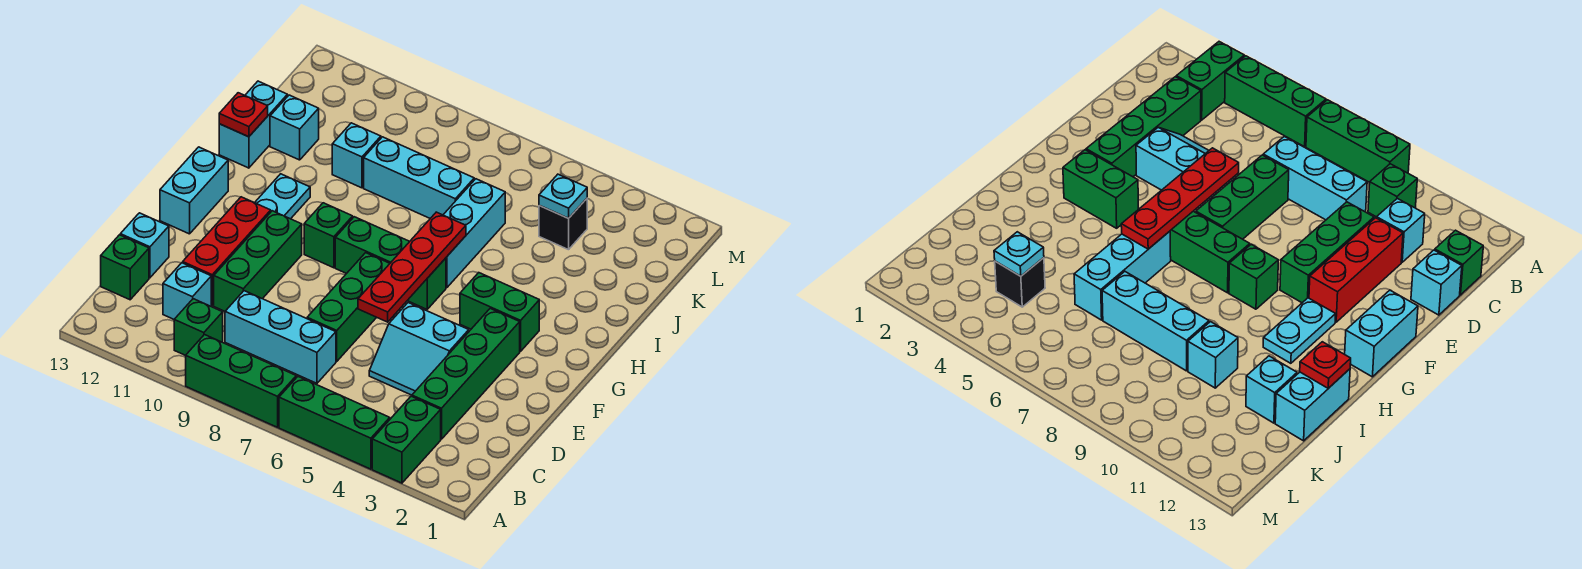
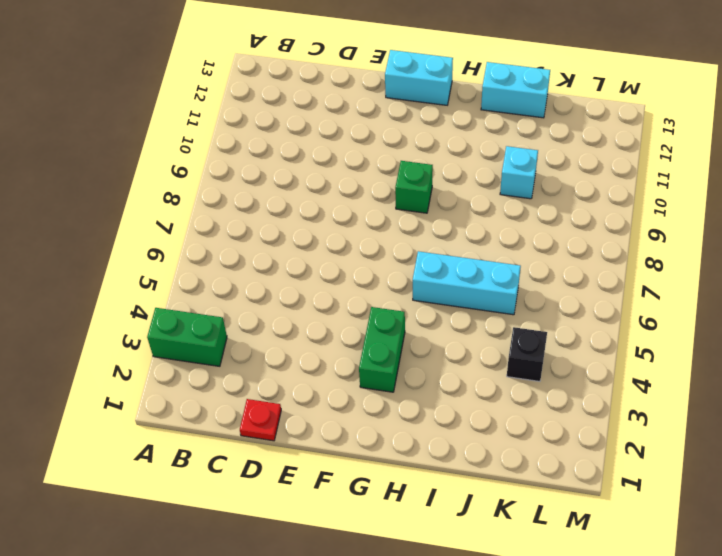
red plate D1 level 1 -> red plate I13 level 2
none -> green brick A4:A6 level 1
none -> green brick A7:A9 level 1
none -> green brick B10 level 1

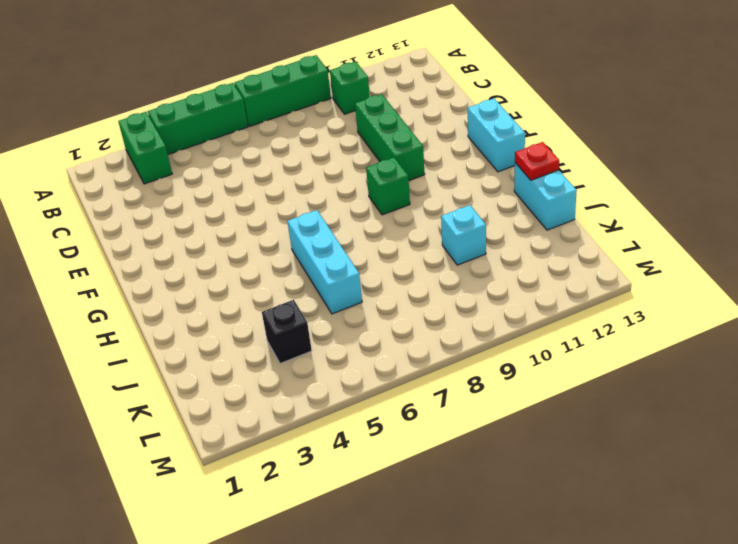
none -> green brick C3:F3 level 1
none -> cyan brick C7:C9 level 1
none -> cyan brick C11 level 1

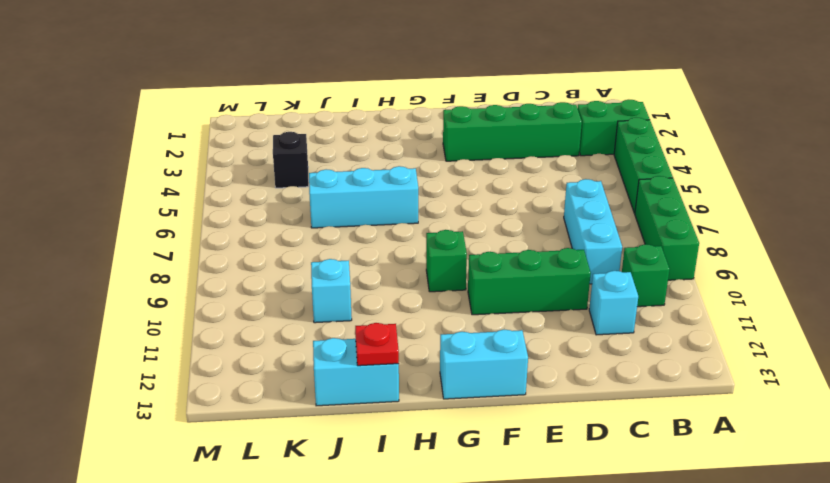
none -> green brick C13 level 1
none -> cyan slope D4:E5 level 1 top E
none -> green brick D7:F7 level 1

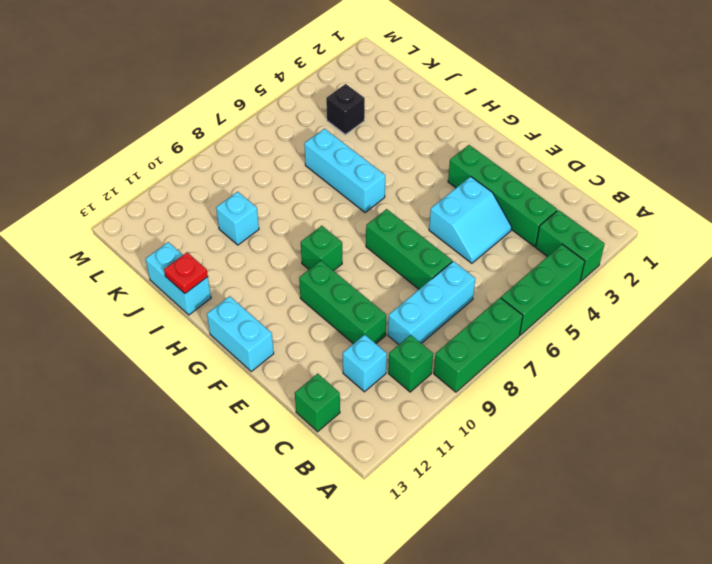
none -> red brick D11:F11 level 1
none -> cyan brick D13 level 1
none -> green brick G3:G4 level 1

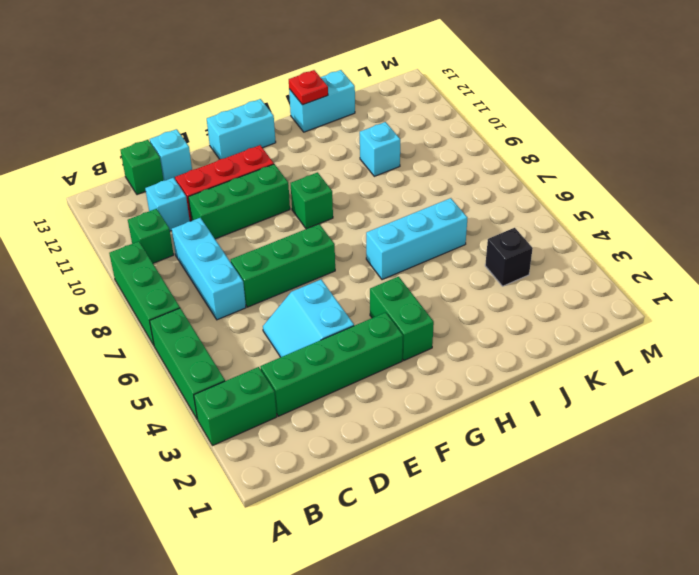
none -> green brick G6:G8 level 1
none -> cyan plate G11:H11 level 1
none -> cyan brick J7:J9 level 1

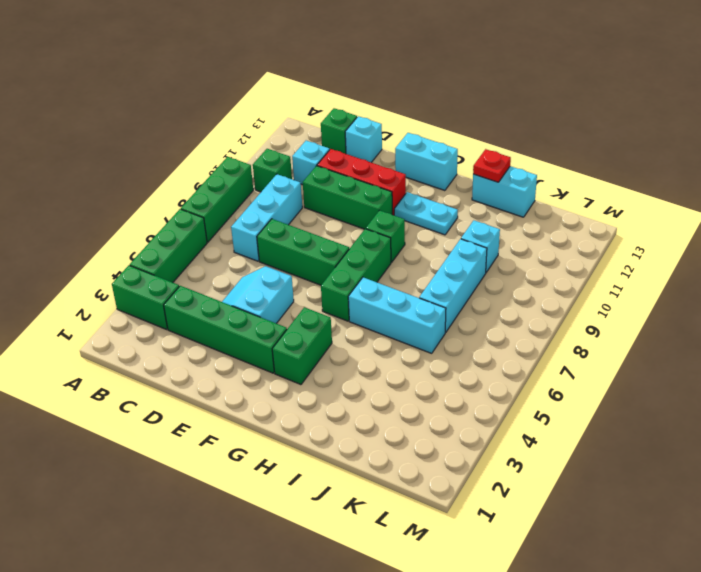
none -> cyan brick J12 level 1
none -> black brick K4 level 1
none -> red plate E6:H6 level 2

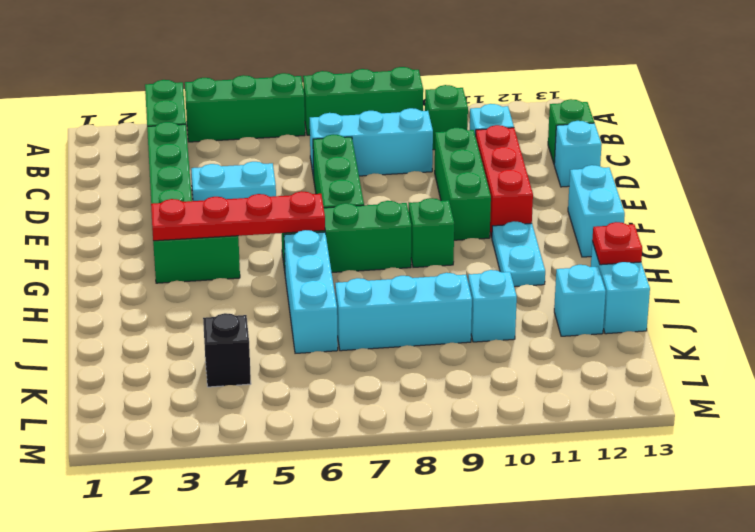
red plate G3:G6 level 2 -> red plate E6:H6 level 2
none -> cyan plate K4 level 2

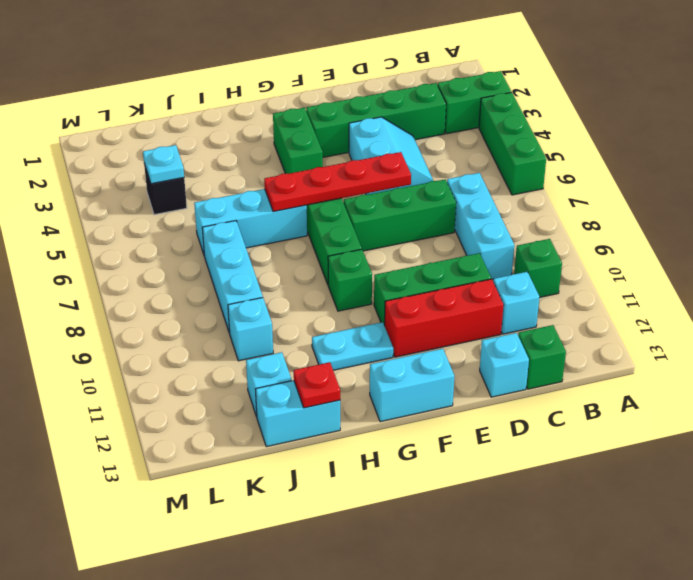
none -> green brick A7:A9 level 1

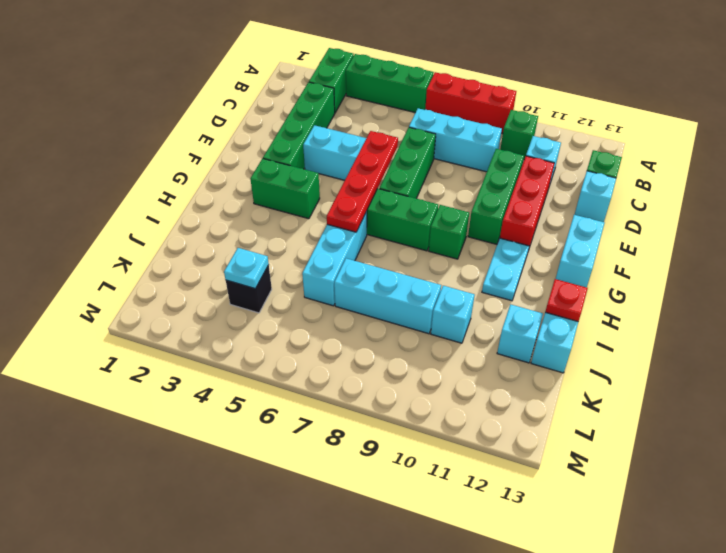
red brick A7:A9 level 1 -> green brick A7:A9 level 1

